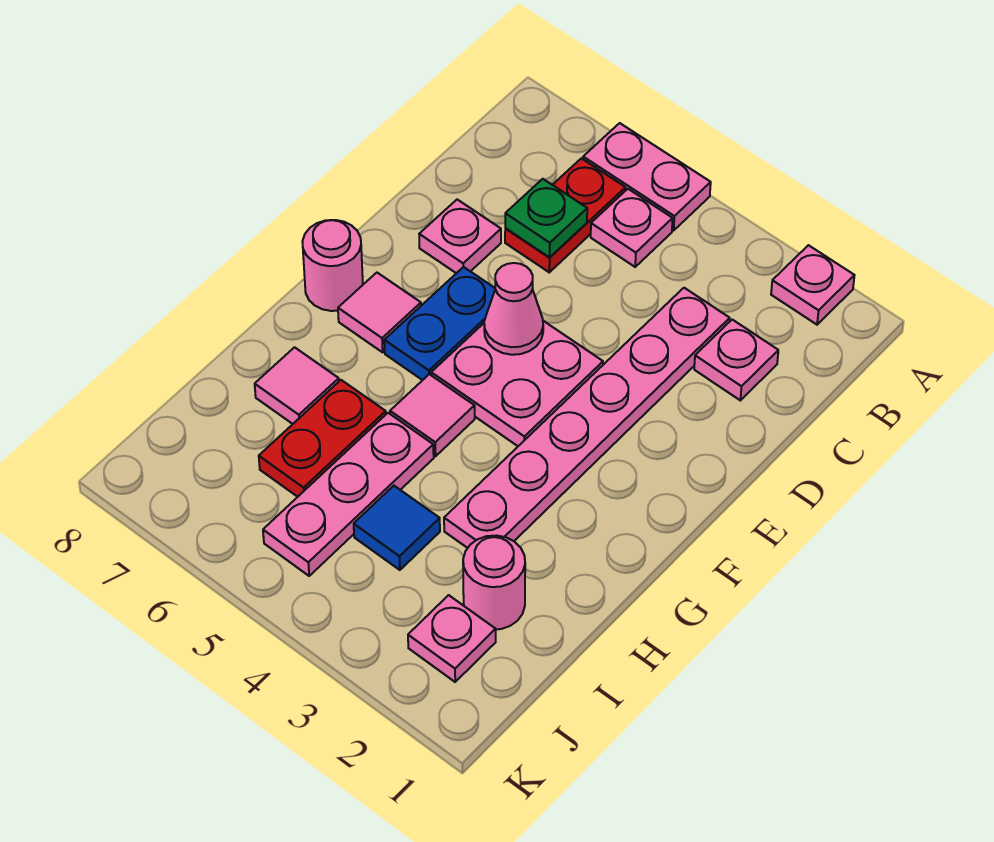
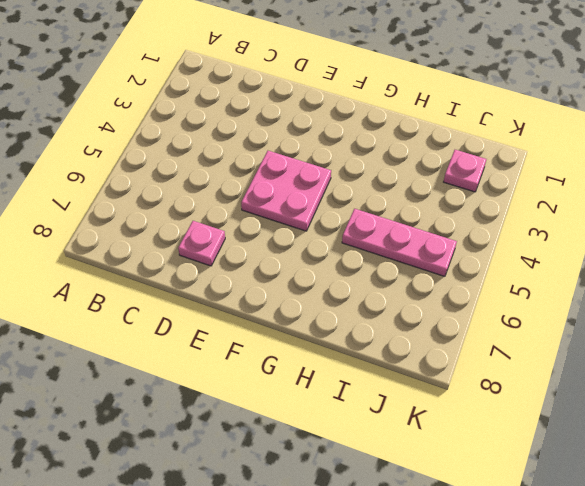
none -> pink plate A2 level 1
none -> pink plate A5:A6 level 1
none -> pink plate B5 level 1

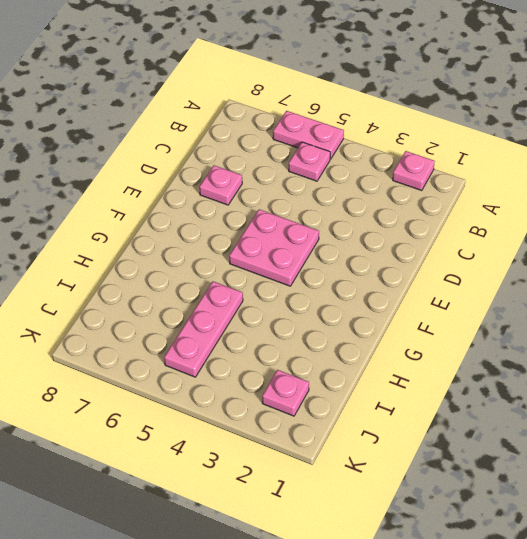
none -> red plate B6:C6 level 1
none -> pink plate C2 level 1
none -> pink plate C3:H3 level 1

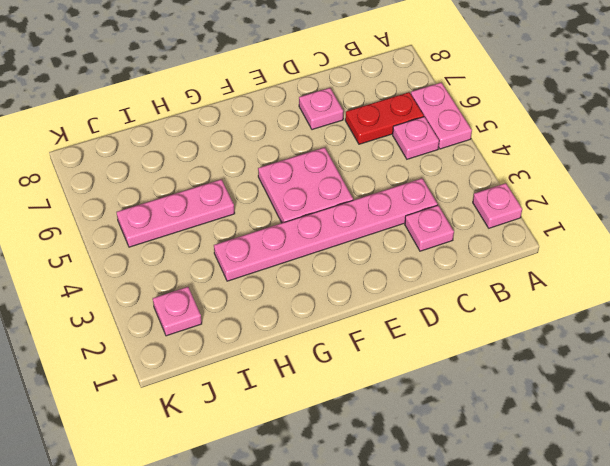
none -> blue plate E6:F6 level 1
none -> pink tile F7 level 1
none -> pink round brick F8 level 1

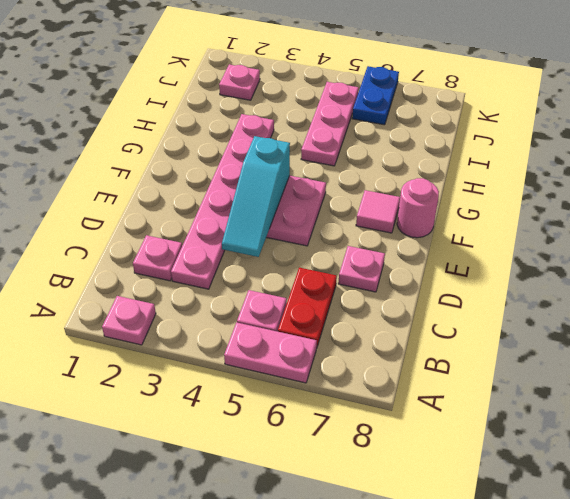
cyan slope D4:F4 level 2 top F -> none
blue plate J6:K6 level 1 -> blue plate E6:F6 level 1
none -> pink tile G5 level 1
none -> red plate H6:I6 level 1
none -> pink tile H7 level 1

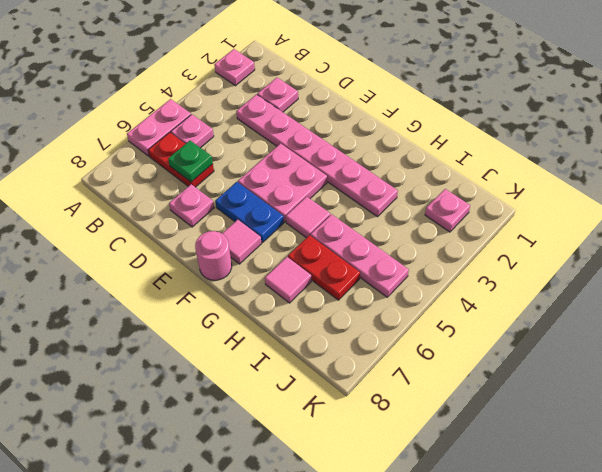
none -> pink round brick I2 level 1
none -> blue tile I4 level 1
none -> pink cone E5 level 2

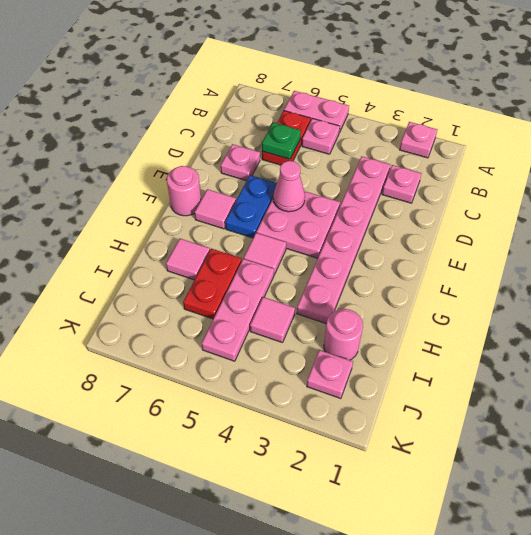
pink tile I4 level 1 -> blue tile I4 level 1

